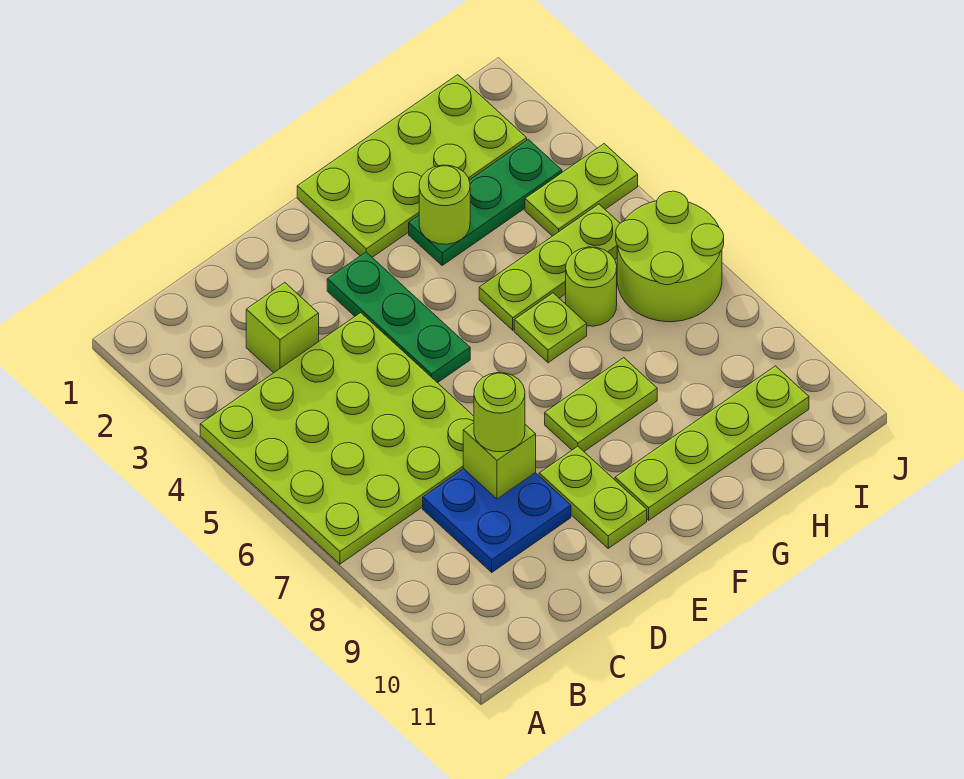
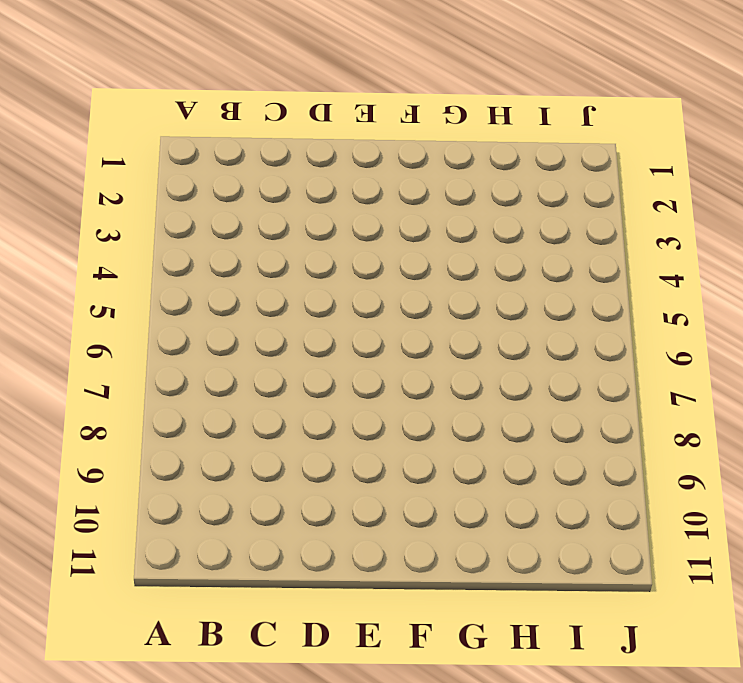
none -> lime plate A4:D7 level 1
none -> lime brick C3 level 1
none -> blue plate C8:D9 level 1

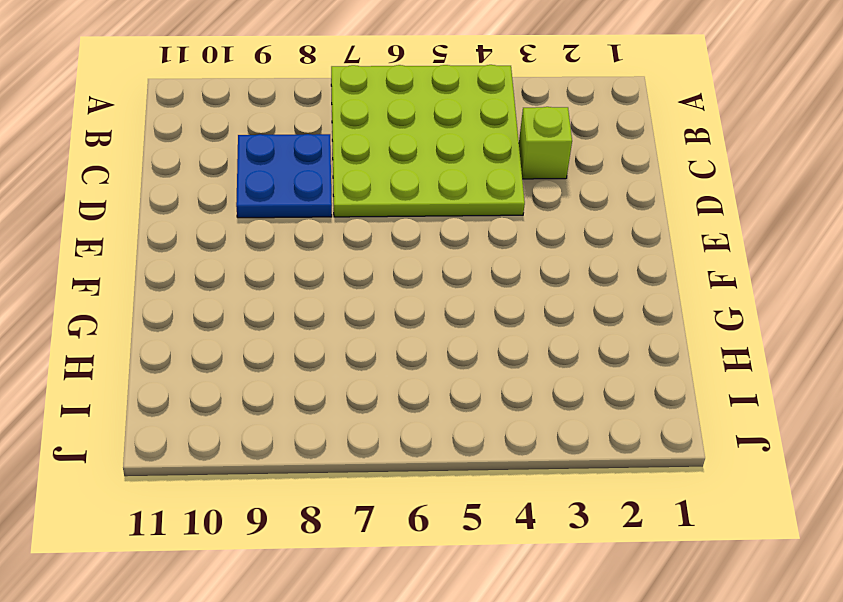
none -> green plate E3:E5 level 1
none -> lime plate E9:E10 level 1
none -> lime plate F1:I2 level 1

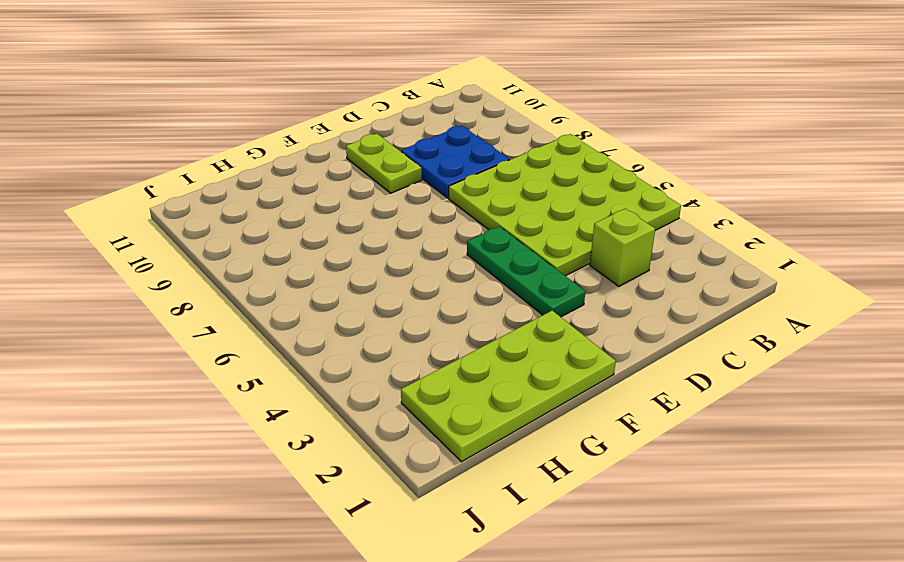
none -> lime plate F8:G8 level 1
none -> lime plate F10:I10 level 1
none -> green plate G3:I3 level 1

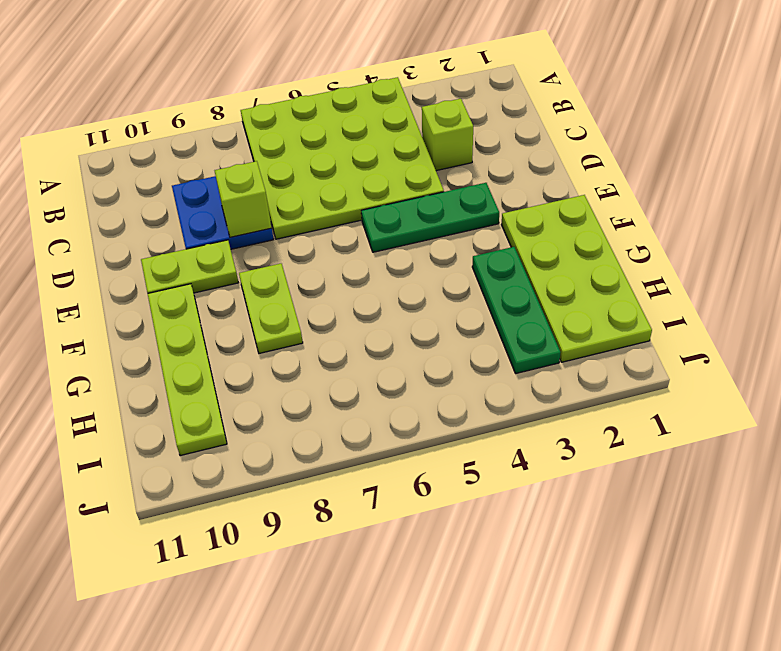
none -> lime plate G5:I5 level 1
none -> lime plate G6 level 1
none -> lime round brick H6 level 1

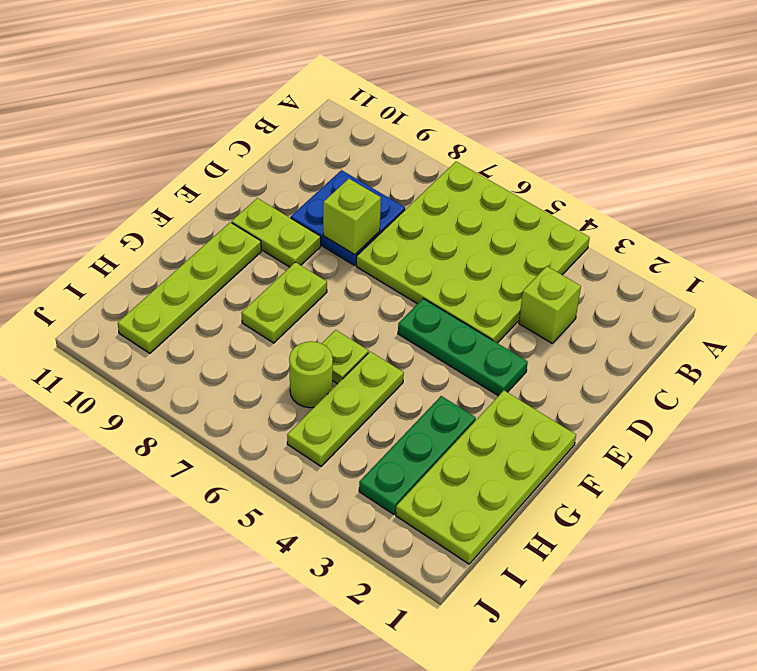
none -> lime plate I4:J4 level 1
none -> lime round brick I6:J7 level 1
none -> lime round brick G3 level 2

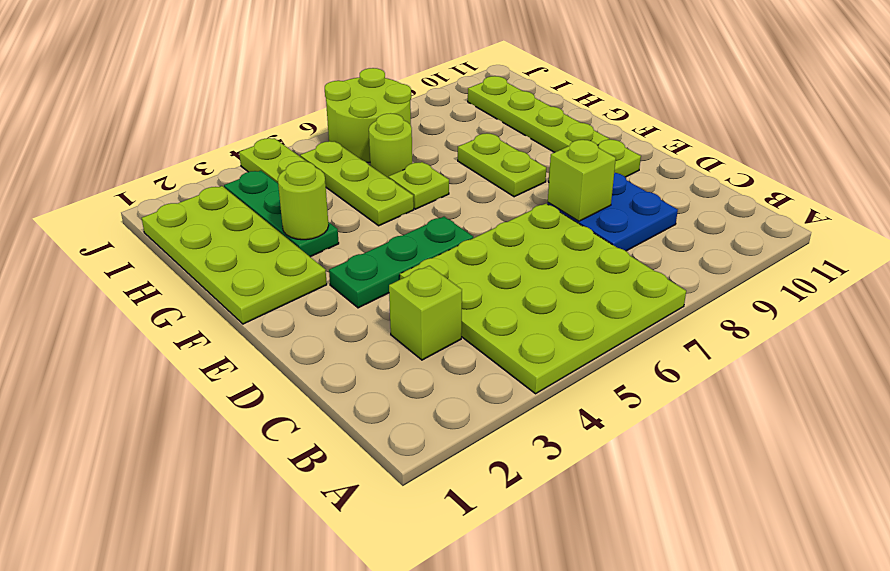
none -> lime round brick D8 level 3

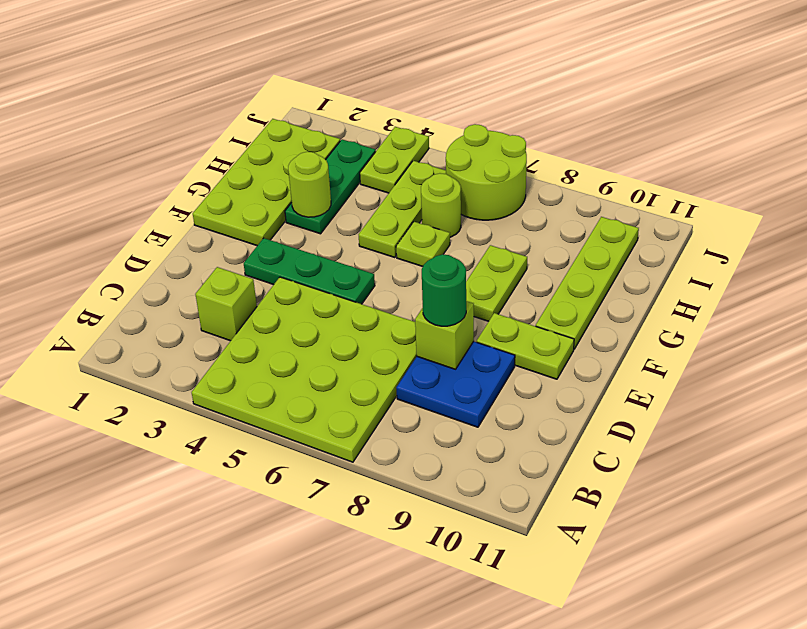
green round brick D8 level 3 -> lime round brick D8 level 3

